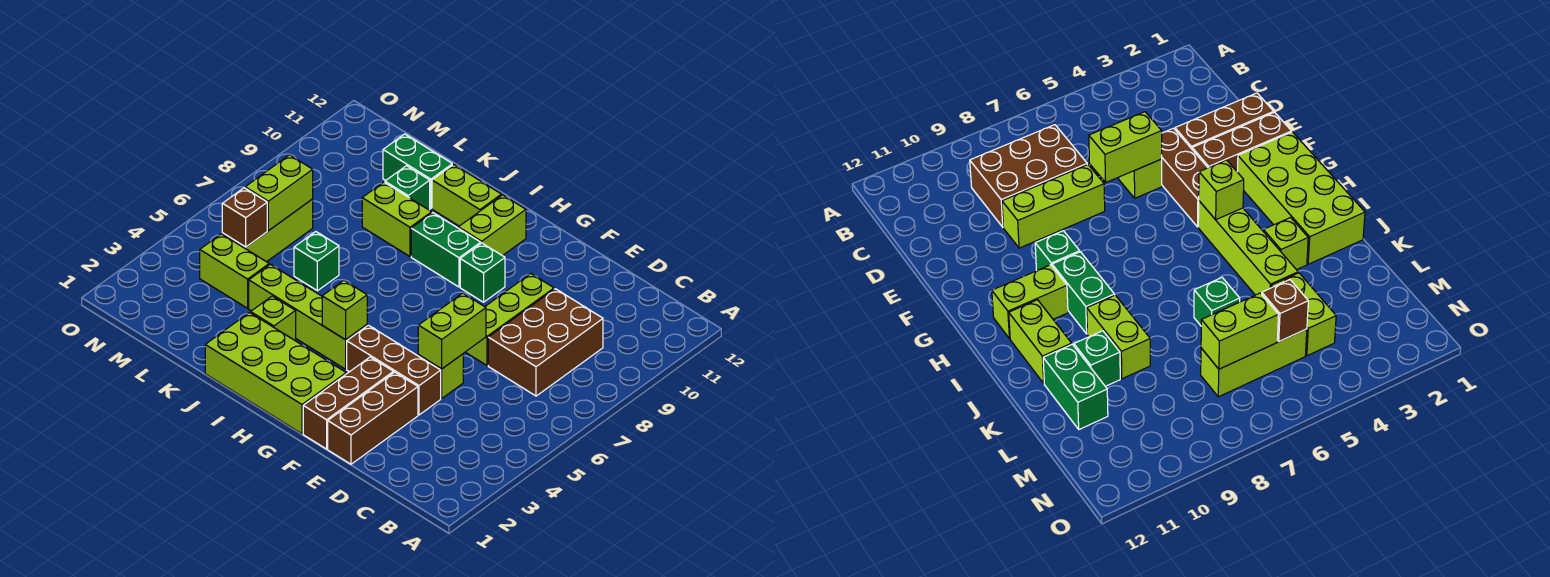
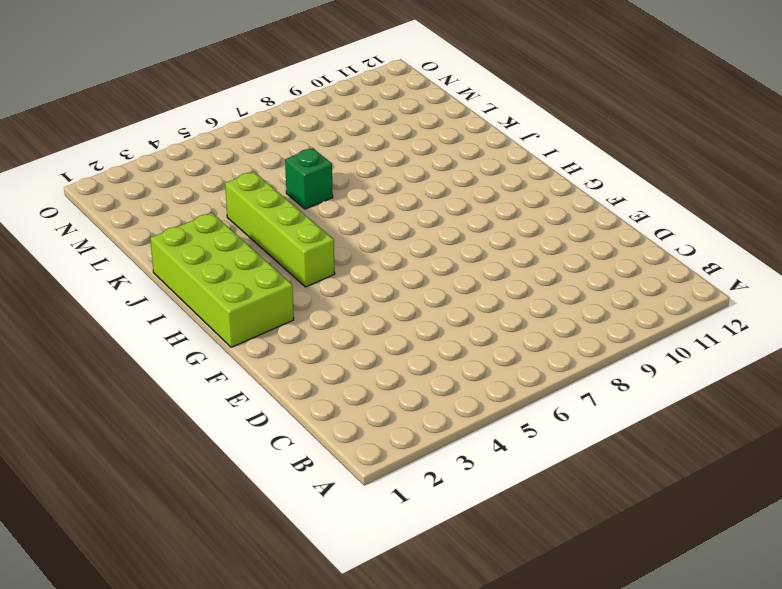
none -> brown brick C7:D9 level 1
none -> brown brick E1:E3 level 1
none -> brown brick E4:G4 level 1

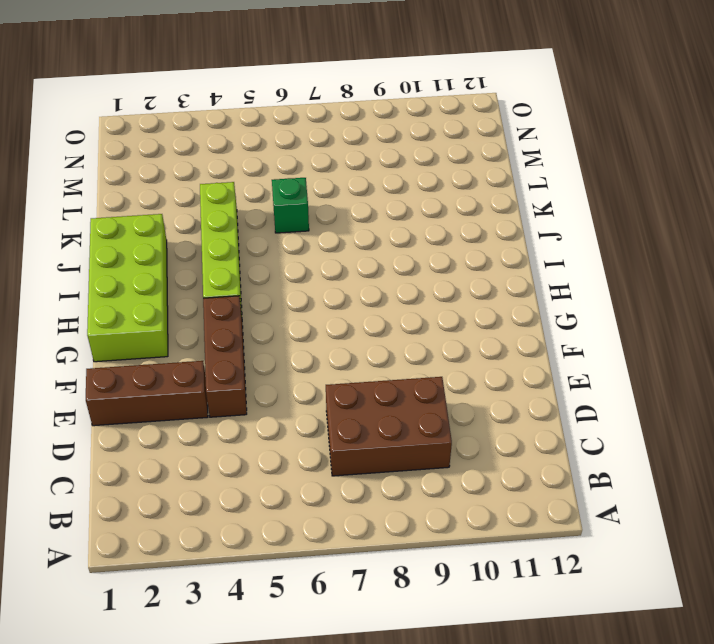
none -> lime brick E5 level 1
none -> lime brick E7:E9 level 1
none -> brown brick F1:F3 level 1

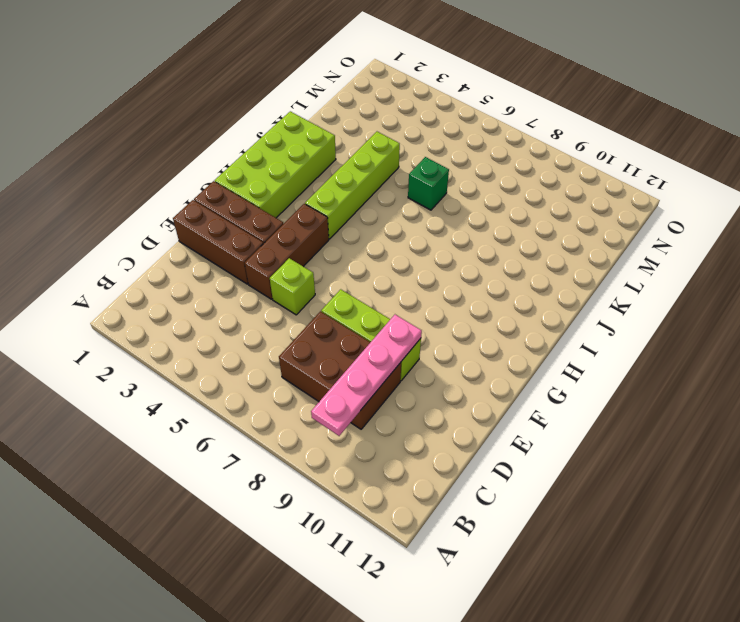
pink plate B9:E9 level 2 -> none
none -> green brick G9 level 1
none -> green brick H9:I9 level 1
none -> lime brick H10:H11 level 1

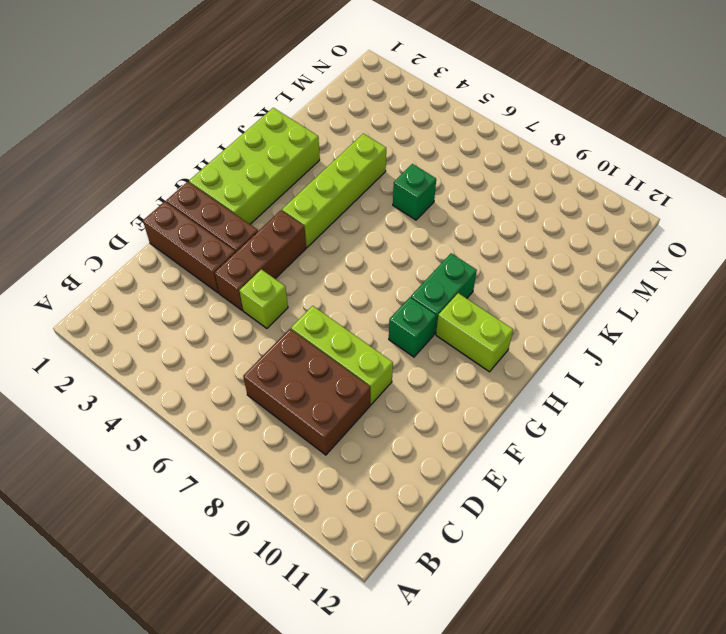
none -> lime brick I11:J11 level 1
none -> lime brick J3 level 1
none -> lime brick J9:K9 level 1

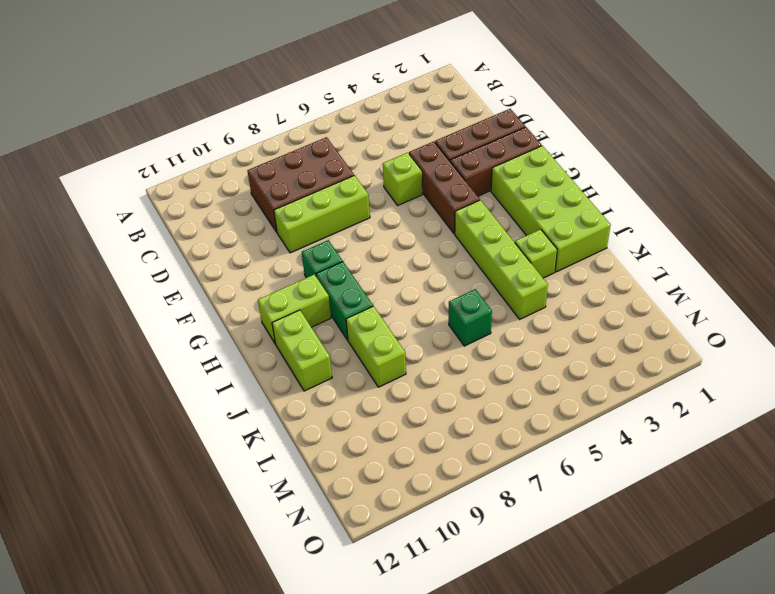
none -> green brick K10 level 1
none -> green brick K11:L11 level 1
none -> lime brick L4:M4 level 1

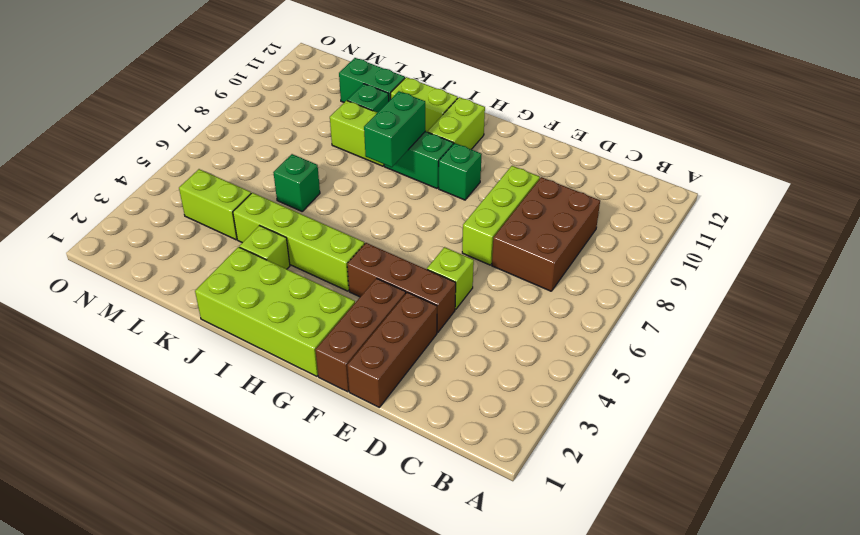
green brick I8:I9 level 2 -> none
none -> lime brick M5:M7 level 1
none -> lime brick E5:E6 level 2
none -> lime brick H4 level 2

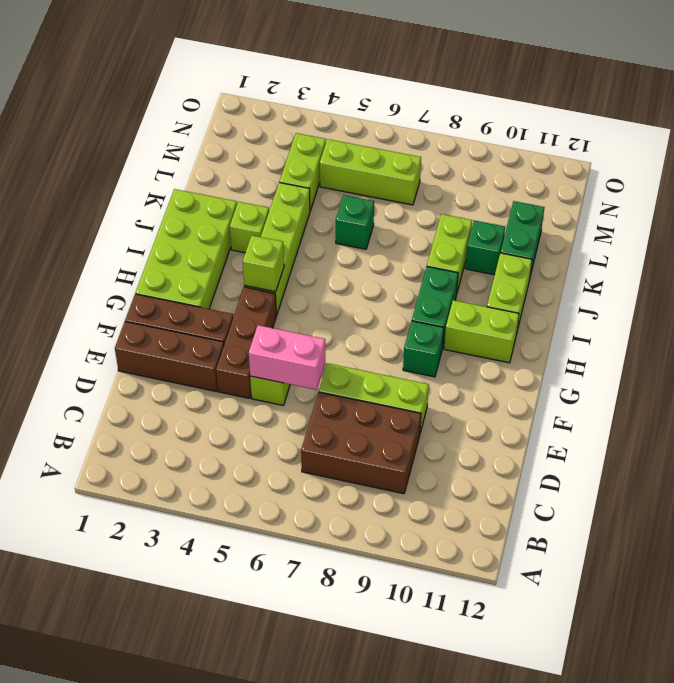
pink brick E5:E6 level 2 -> lime brick E5:E6 level 2
none -> brown brick M5 level 2
none -> lime brick M6:M7 level 2

